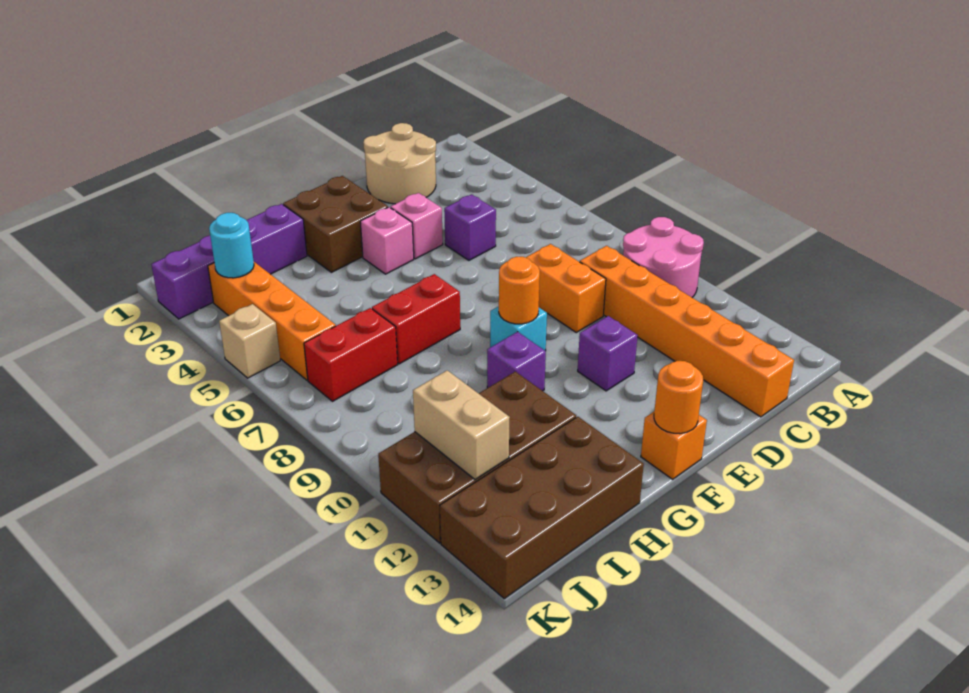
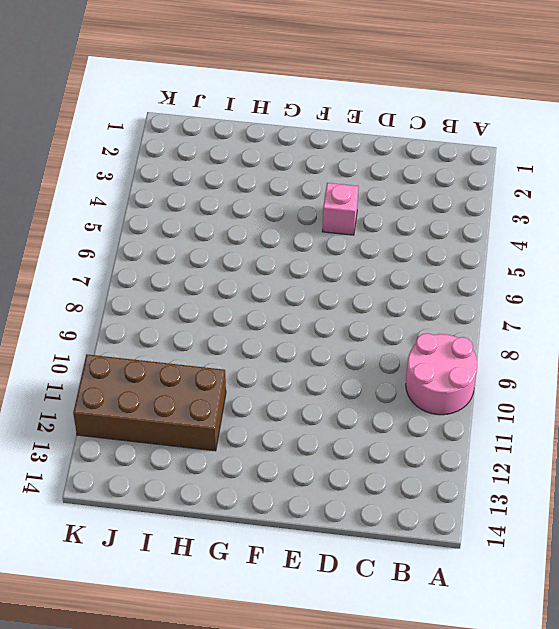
none -> tan round brick C1:D2 level 1
none -> orange brick C9:C14 level 1
none -> purple brick D5 level 1

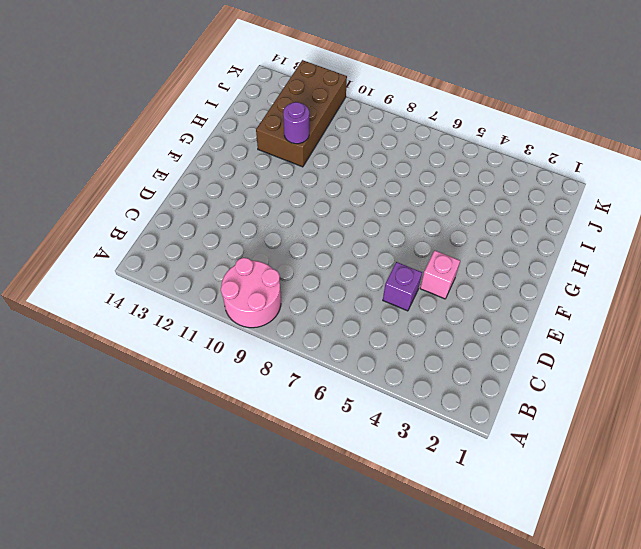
purple round brick H11 level 2 -> none
none -> tan round brick C1:D2 level 1
none -> orange brick C9:C14 level 1
none -> orange brick D8:D9 level 1

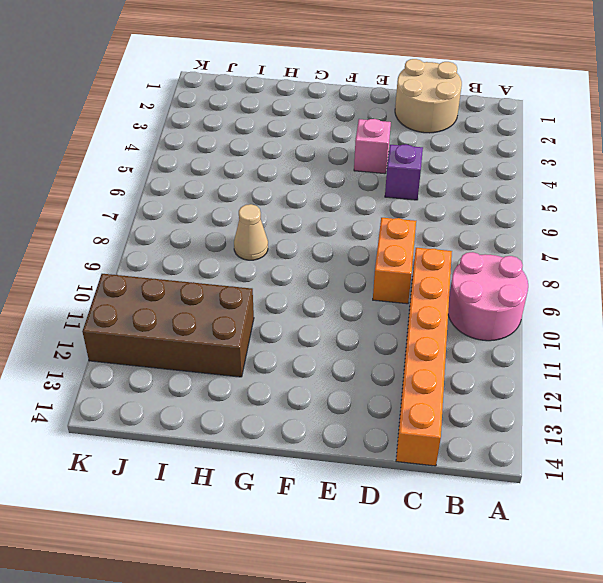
tan cone H8 level 1 -> none
none -> purple brick E11 level 1
none -> brown brick F2:G3 level 1
none -> pink brick F4 level 1

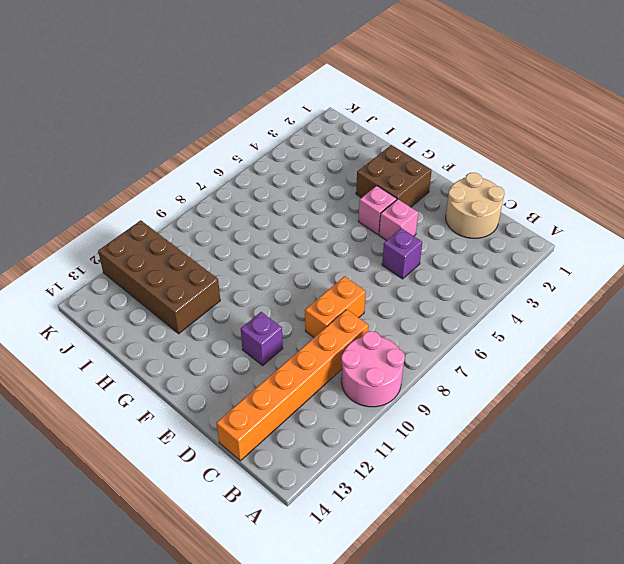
none -> cyan brick F9 level 1
none -> orange brick F14 level 1
none -> red brick G7:H7 level 1

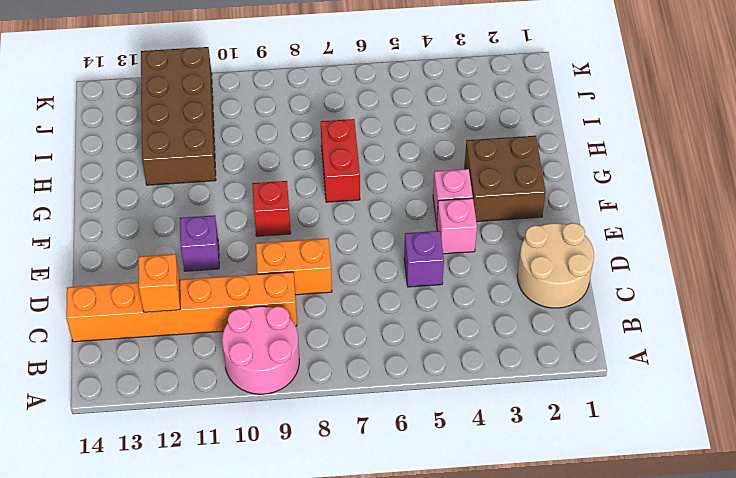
orange brick C12 level 2 -> orange brick F14 level 1
red brick F9 level 1 -> cyan brick F9 level 1
none -> purple brick G10 level 1
none -> purple brick H2:K2 level 1
none -> brown brick H13:K14 level 1

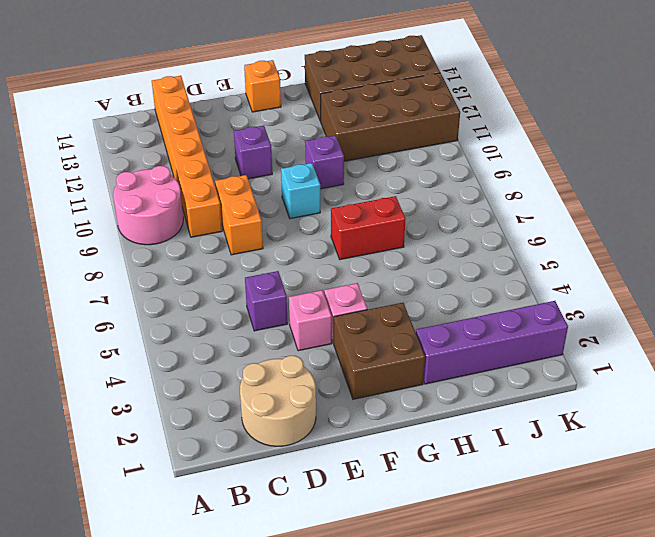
none -> red brick I7:J7 level 1
none -> orange brick J3:J6 level 1
none -> tan brick K5 level 1

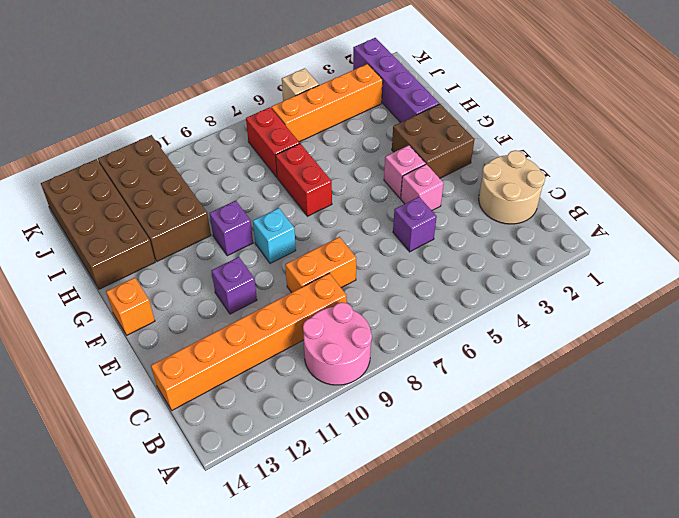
none -> orange round brick F9 level 2
none -> orange round brick F14 level 2
none -> cyan round brick J3 level 2

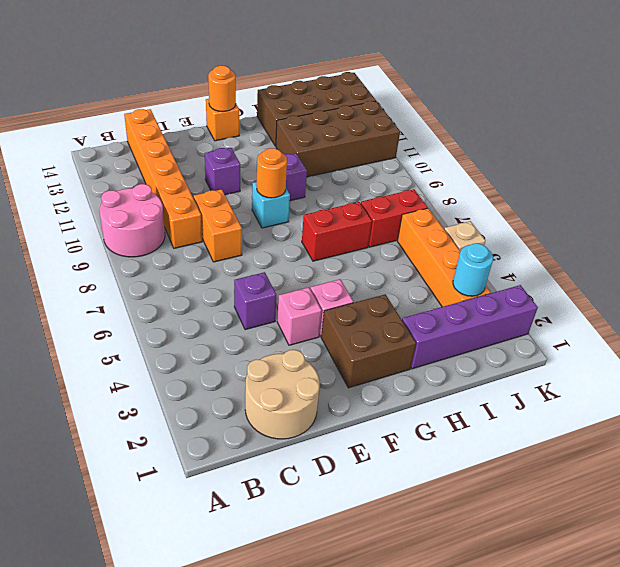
none -> tan brick J11:J12 level 2

